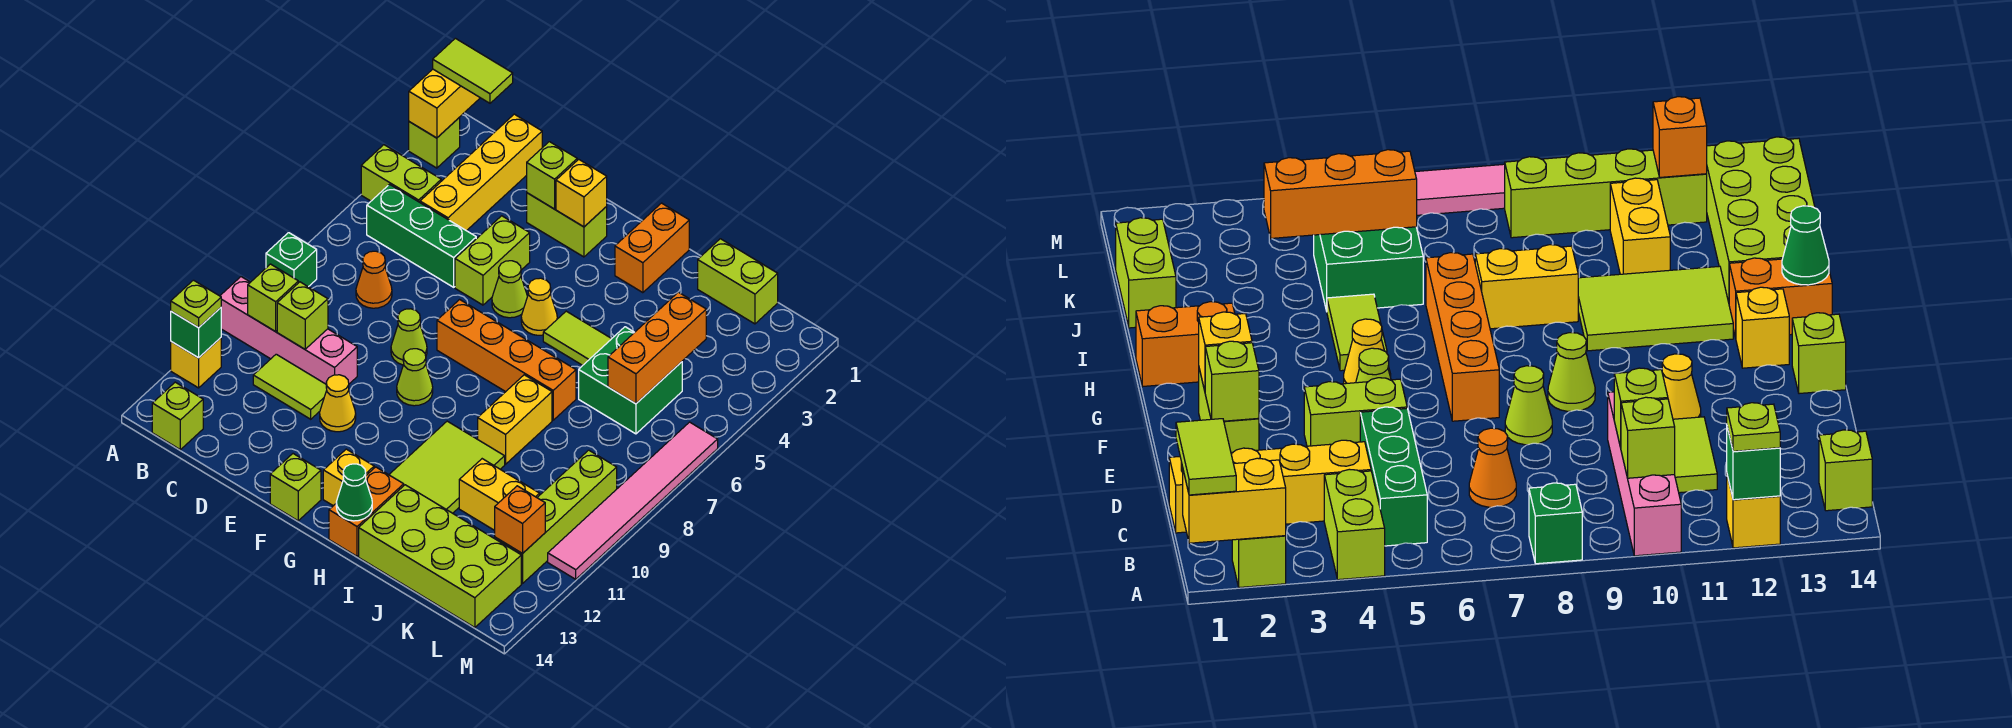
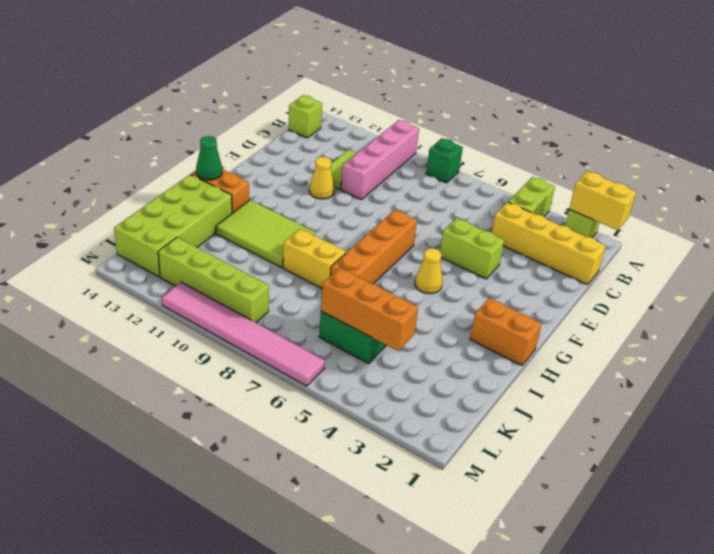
none -> yellow brick A12 level 1
none -> green brick B5:D5 level 1
none -> orange cone C7 level 1
none -> lime brick E2:F2 level 1

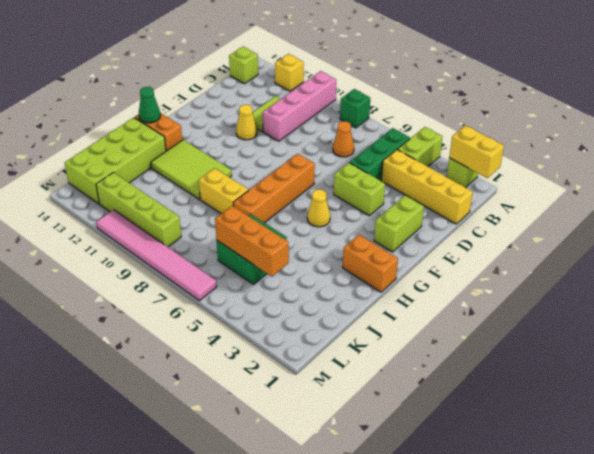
none -> lime cone E8 level 1
none -> lime cone F5 level 1
none -> lime cone F9 level 1
none -> lime brick F14 level 1

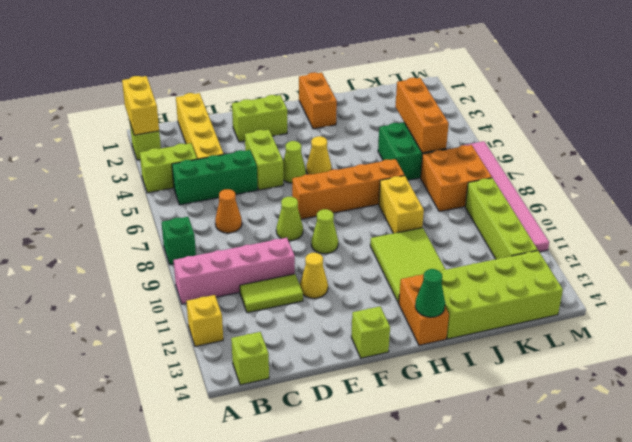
orange brick K7:L8 level 1 -> none
none -> yellow brick G13 level 1
none -> lime tile H5:I5 level 1
none -> lime brick J1:K1 level 1
none -> yellow brick J11:K11 level 1

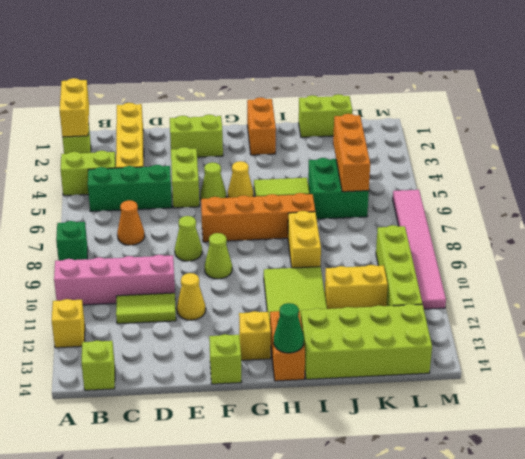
none -> green brick A12 level 2
none -> lime brick B10 level 2
none -> lime brick C10 level 2
none -> lime brick E2 level 2

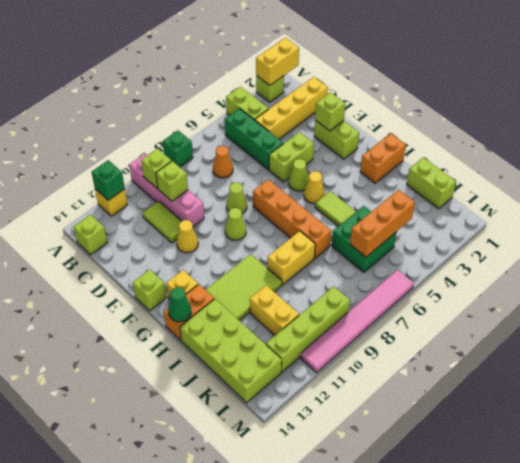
none -> yellow brick F2 level 2
none -> orange brick L12 level 2
none -> lime tile A1:B1 level 3
none -> lime plate A12 level 3

